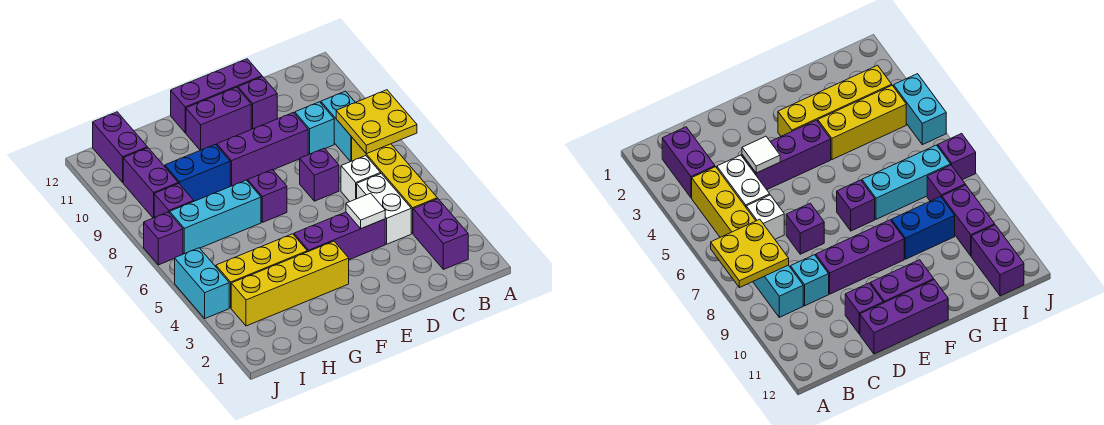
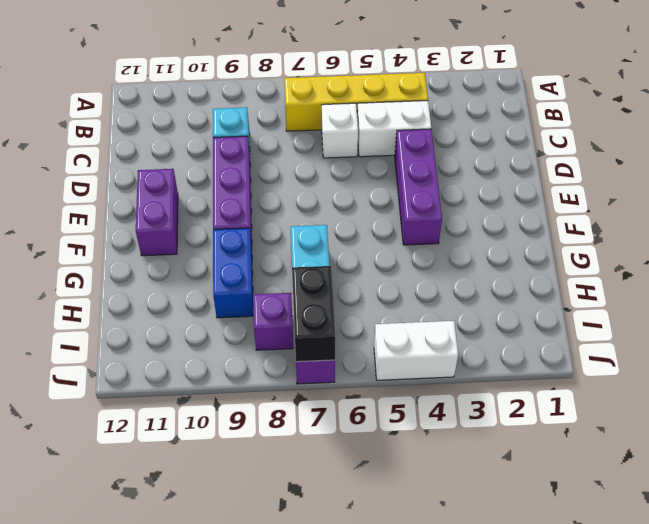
black brick I7:J7 level 2 -> none
white brick J4:J5 level 1 -> cyan brick J4:J5 level 1
none -> purple brick B2:B3 level 1
none -> cyan brick B8:B9 level 1
none -> purple brick D7 level 1

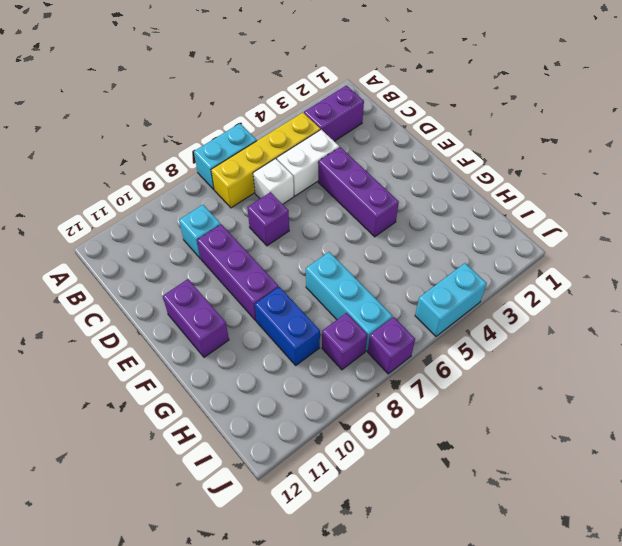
cyan brick A6:A7 level 1 -> cyan brick B8:B9 level 1
none -> purple brick D11 level 1
none -> purple brick D12:F12 level 1
none -> yellow brick F3:I3 level 1

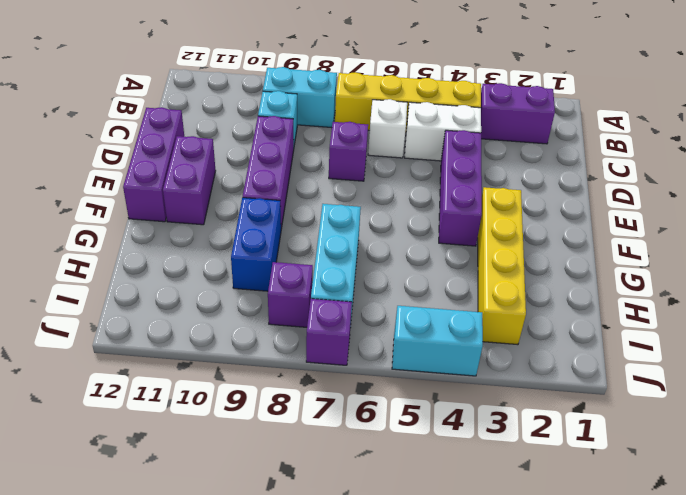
none -> purple brick D11 level 1
none -> purple brick F7 level 1
none -> yellow brick G4:I4 level 1

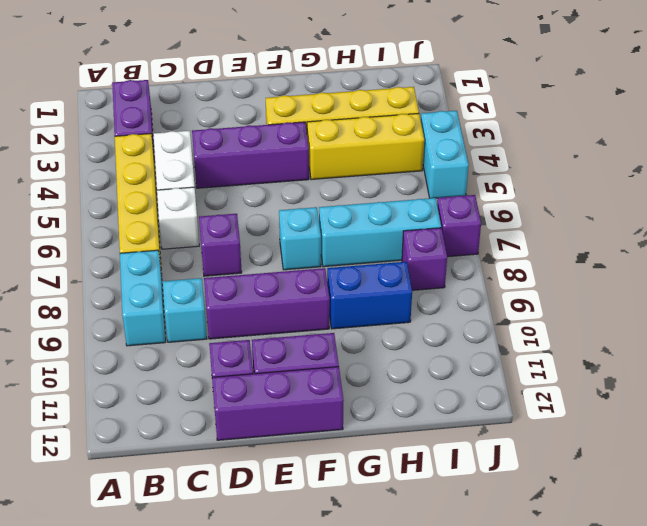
cyan brick F7 level 1 -> purple brick F7 level 1
none -> purple brick I9:I10 level 1
none -> purple brick I11:I12 level 1
none -> yellow plate A7:B8 level 2

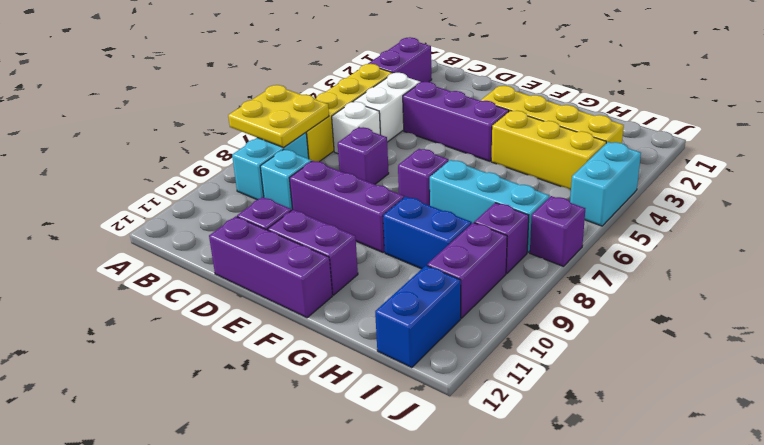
blue brick I11:I12 level 1 -> purple brick I11:I12 level 1
none -> white tile D4 level 2

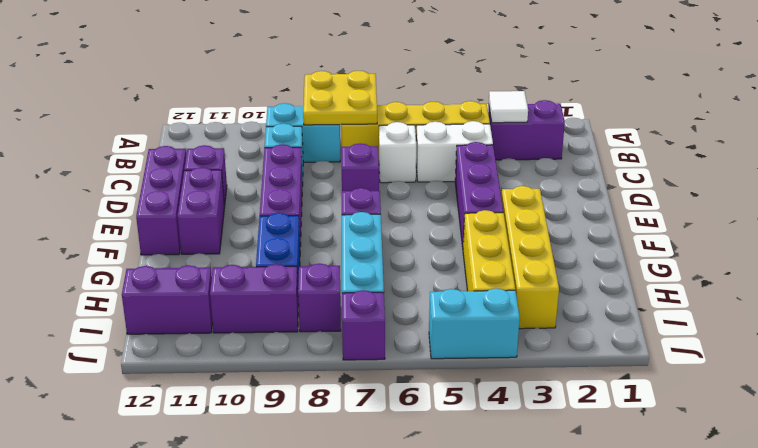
white tile B3 level 2 -> white tile D4 level 2

